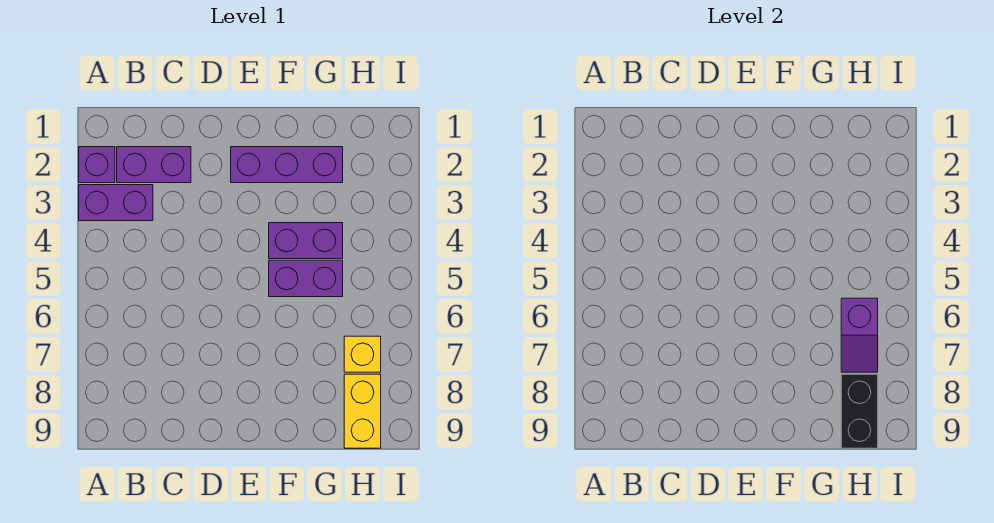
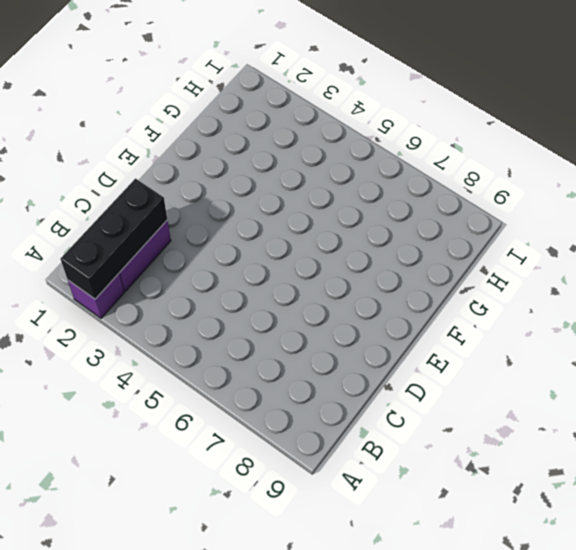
black brick A2:C2 level 2 -> none
none -> purple brick A3:B3 level 1
none -> purple brick E2:G2 level 1

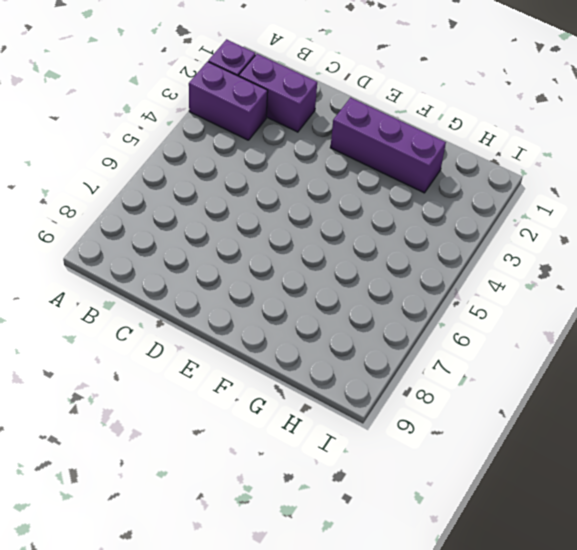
none -> purple brick F4:G4 level 1
none -> purple brick F5:G5 level 1

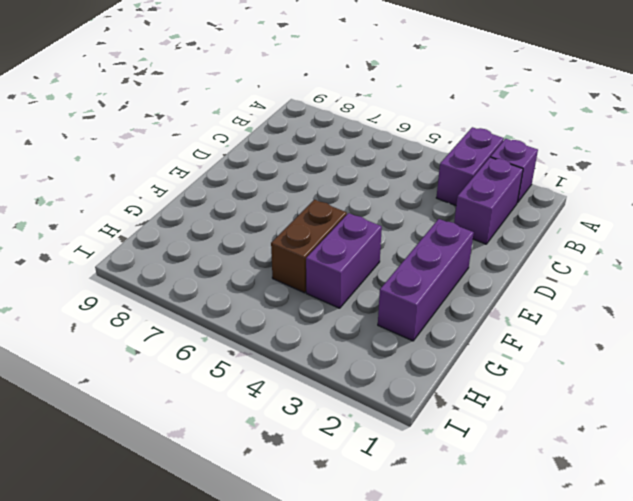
brown brick F5:G5 level 1 -> purple brick F5:G5 level 1
none -> yellow brick H7 level 1
none -> yellow brick H8:H9 level 1

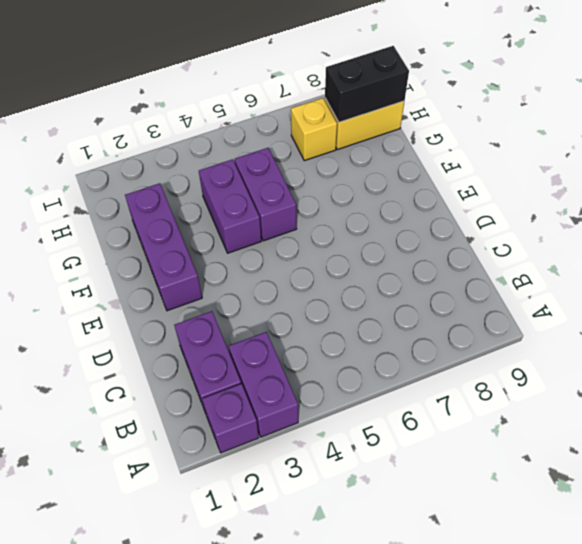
none -> purple slope H6:H7 level 2 top 6

